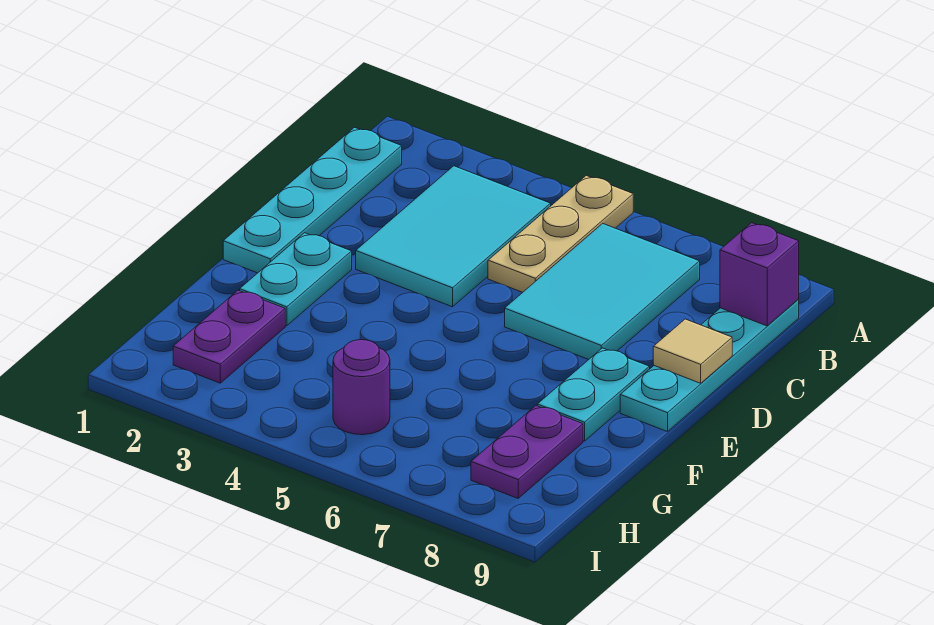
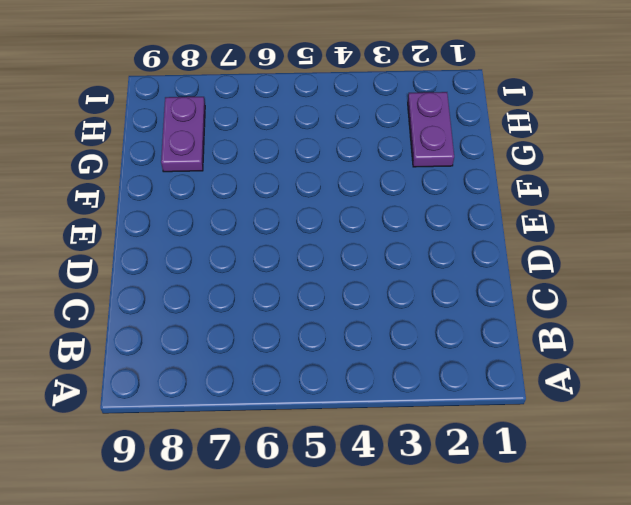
none -> tan plate A5:C5 level 1
none -> cyan plate B1:E1 level 1
none -> cyan tile B3:D4 level 1

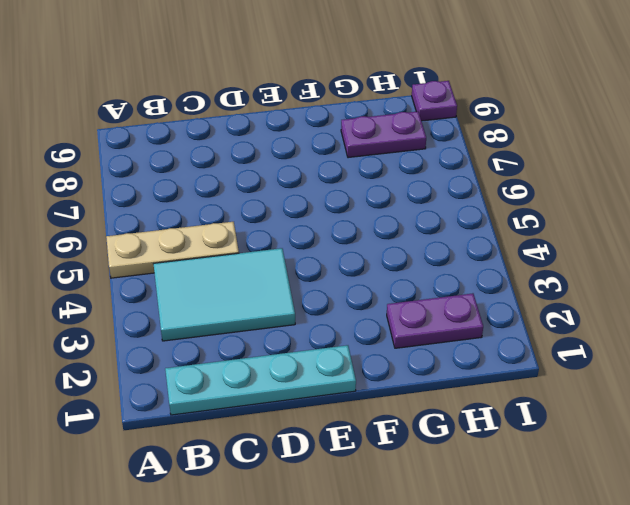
purple plate I9 level 1 -> none
none -> cyan tile B6:D7 level 1
none -> cyan plate B9:E9 level 1
none -> cyan plate E2:F2 level 1

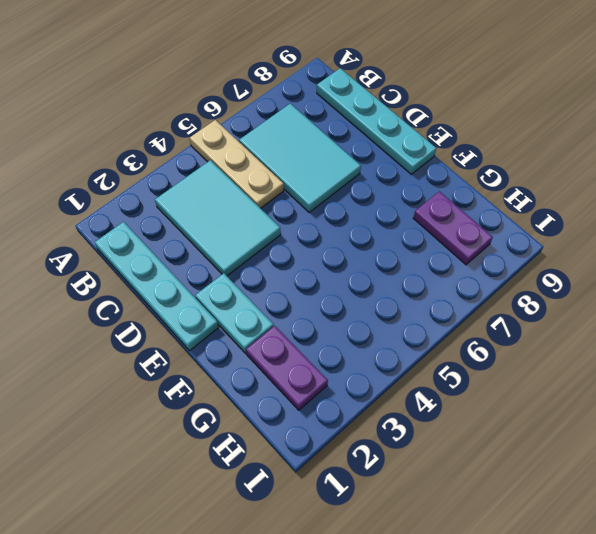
none -> cyan plate E8:F8 level 1
none -> purple round brick H5 level 1
none -> purple brick B9 level 2

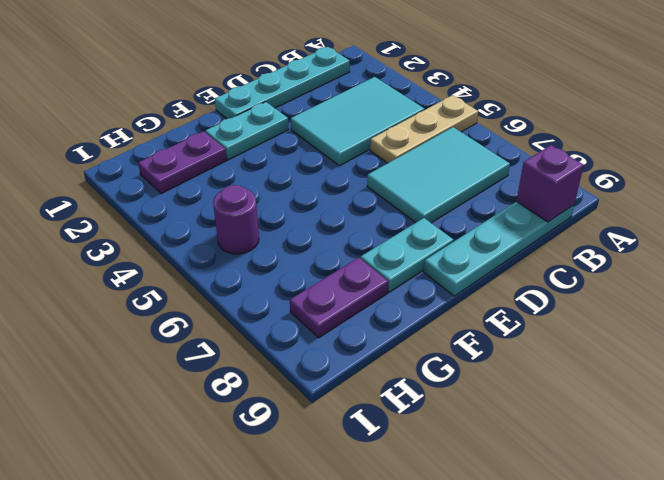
none -> tan tile D9 level 2

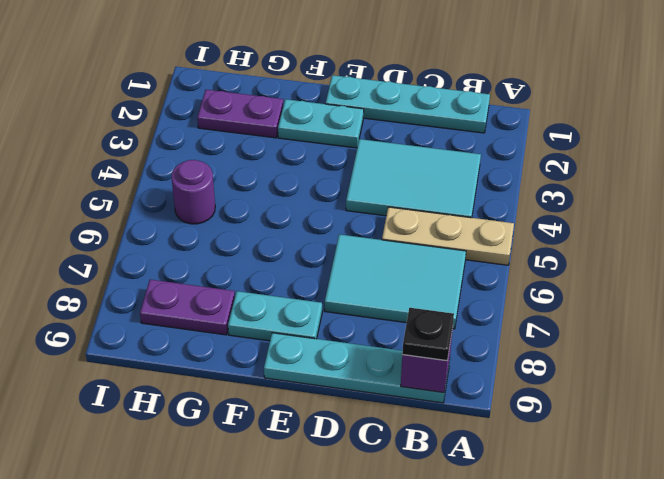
black plate B9 level 3 -> none
none -> tan tile D9 level 2

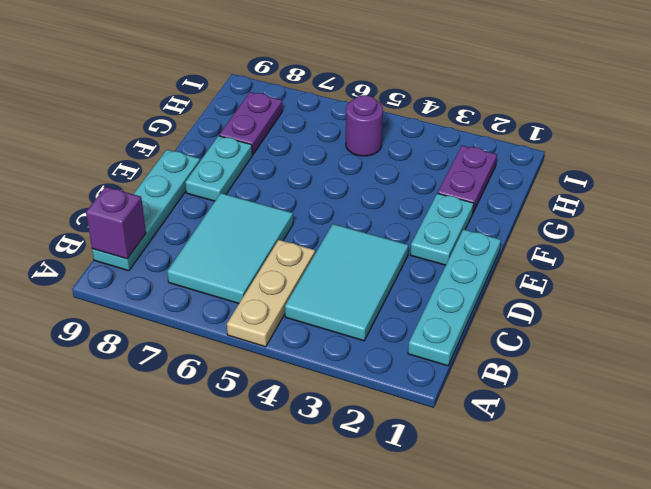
none -> tan tile D9 level 2

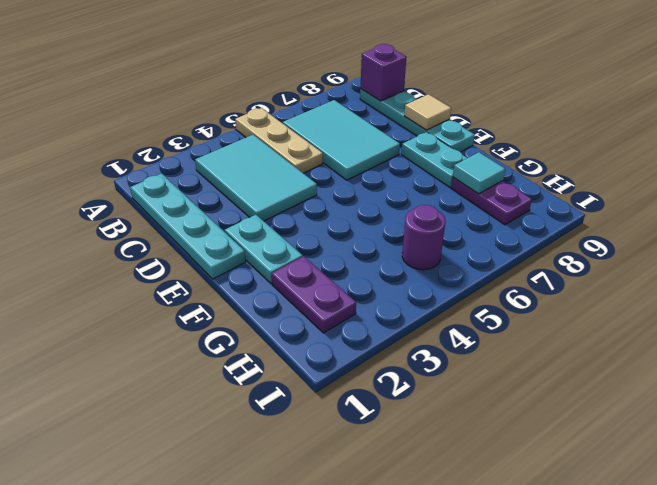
cyan tile G8 level 2 -> none

